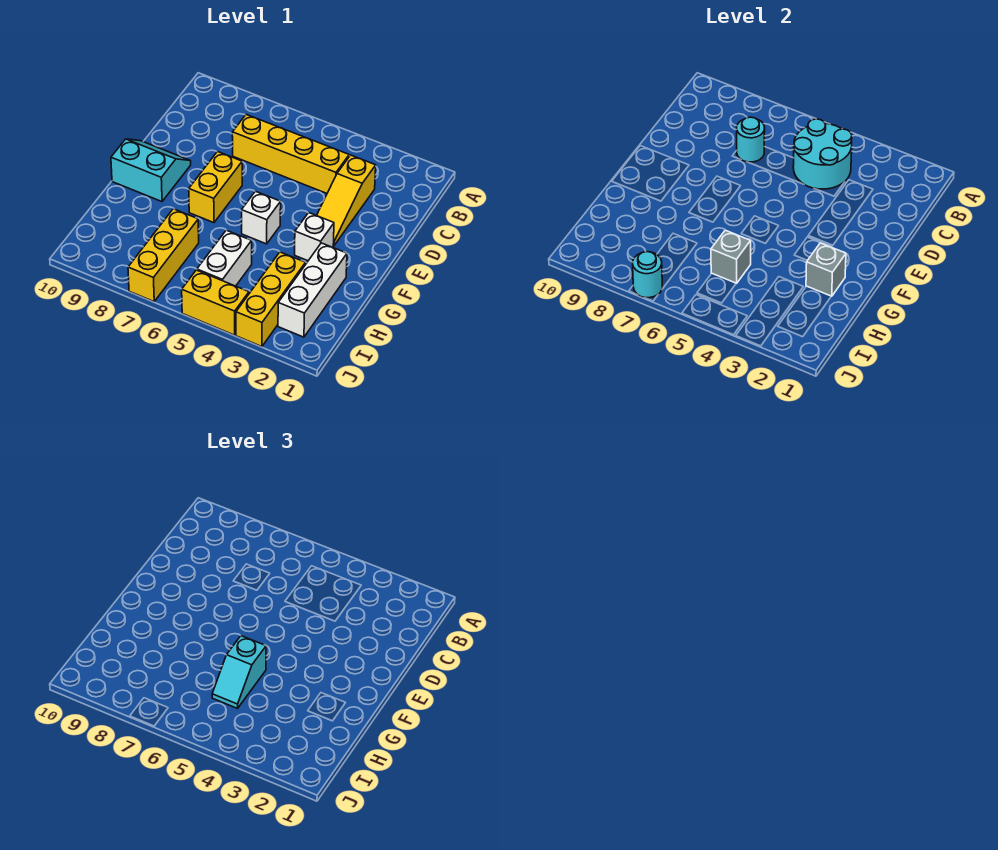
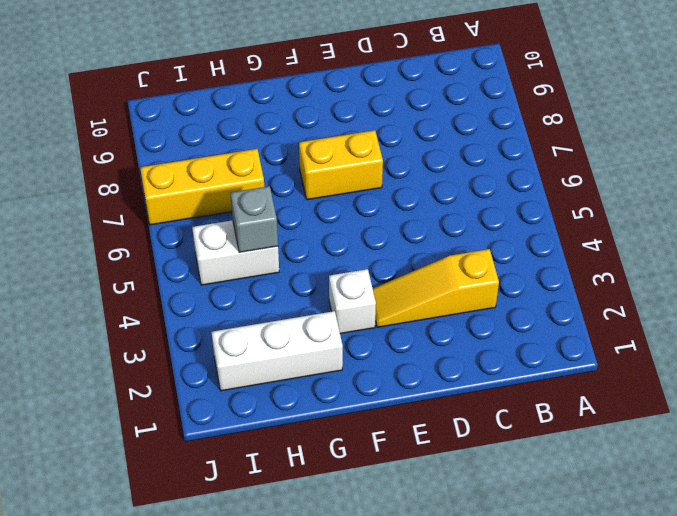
none -> yellow brick C4:C7 level 1
none -> cyan slope E9:F10 level 1 top F
none -> white brick F5 level 1

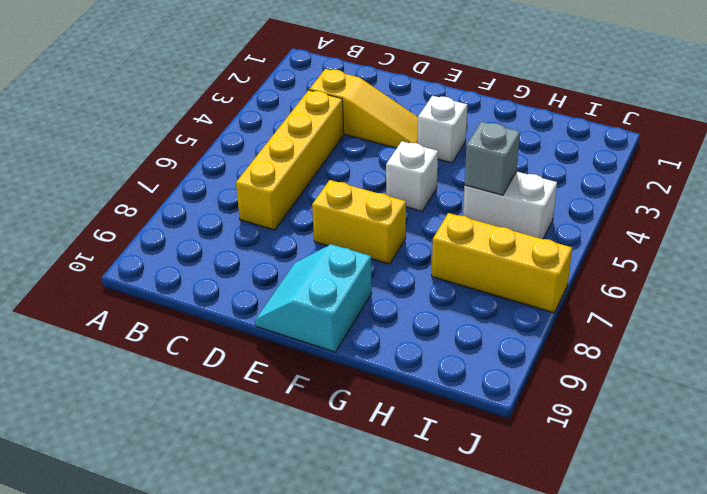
none -> white brick G2:I2 level 1
none -> yellow brick H3:J3 level 1
none -> yellow brick J4:J5 level 1

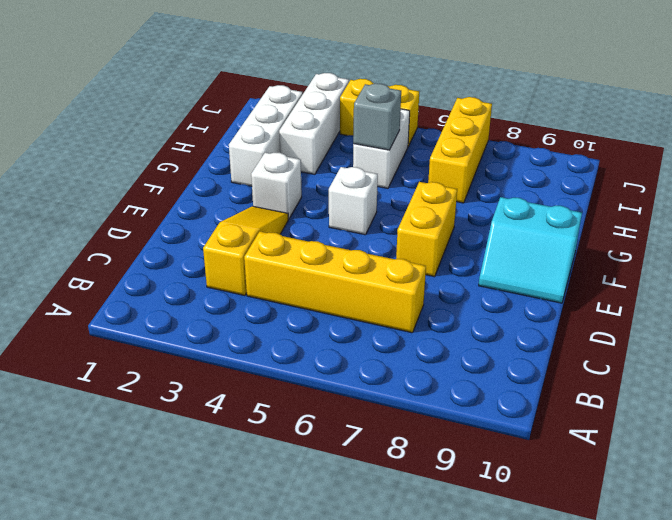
white brick H3:J3 level 1 -> yellow brick H3:J3 level 1
none -> cyan round brick B4:C5 level 2
none -> cyan round brick C7 level 2
none -> grey brick G2 level 2

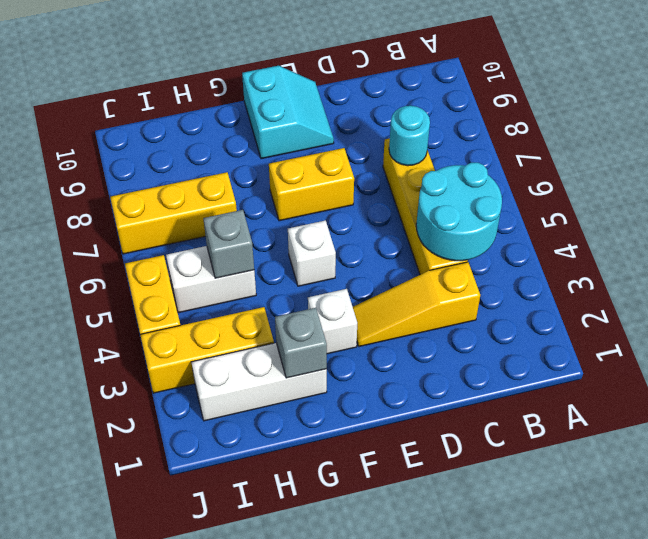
none -> cyan round brick J7 level 2
none -> cyan slope G5:H5 level 3 top G

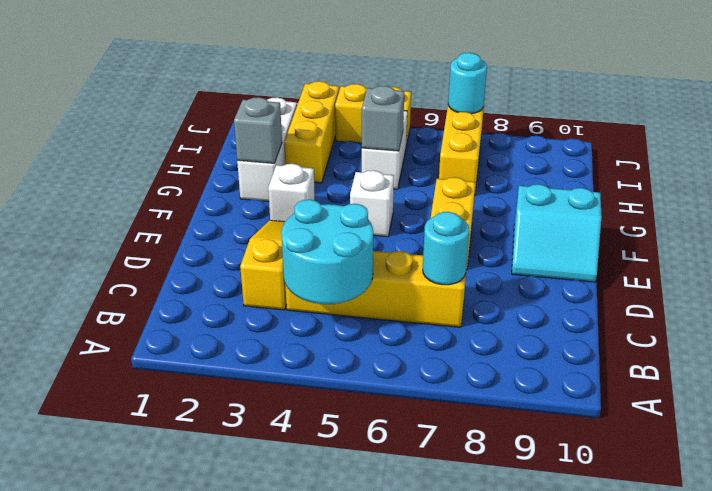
none -> cyan slope G5:H5 level 3 top G

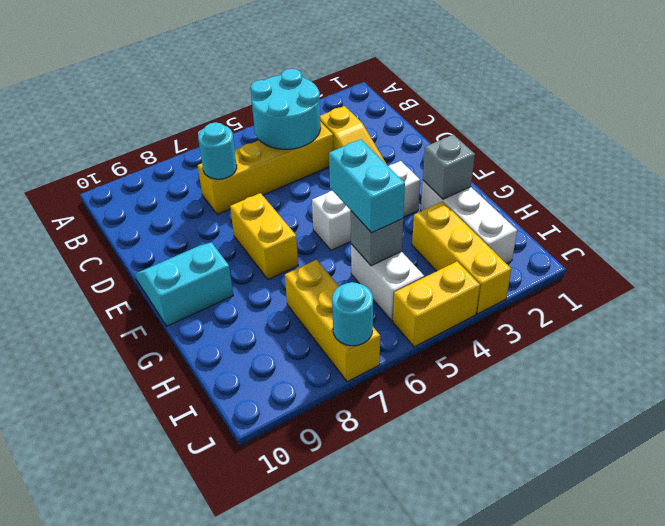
cyan brick G5:H5 level 3 -> cyan slope G5:H5 level 3 top G

